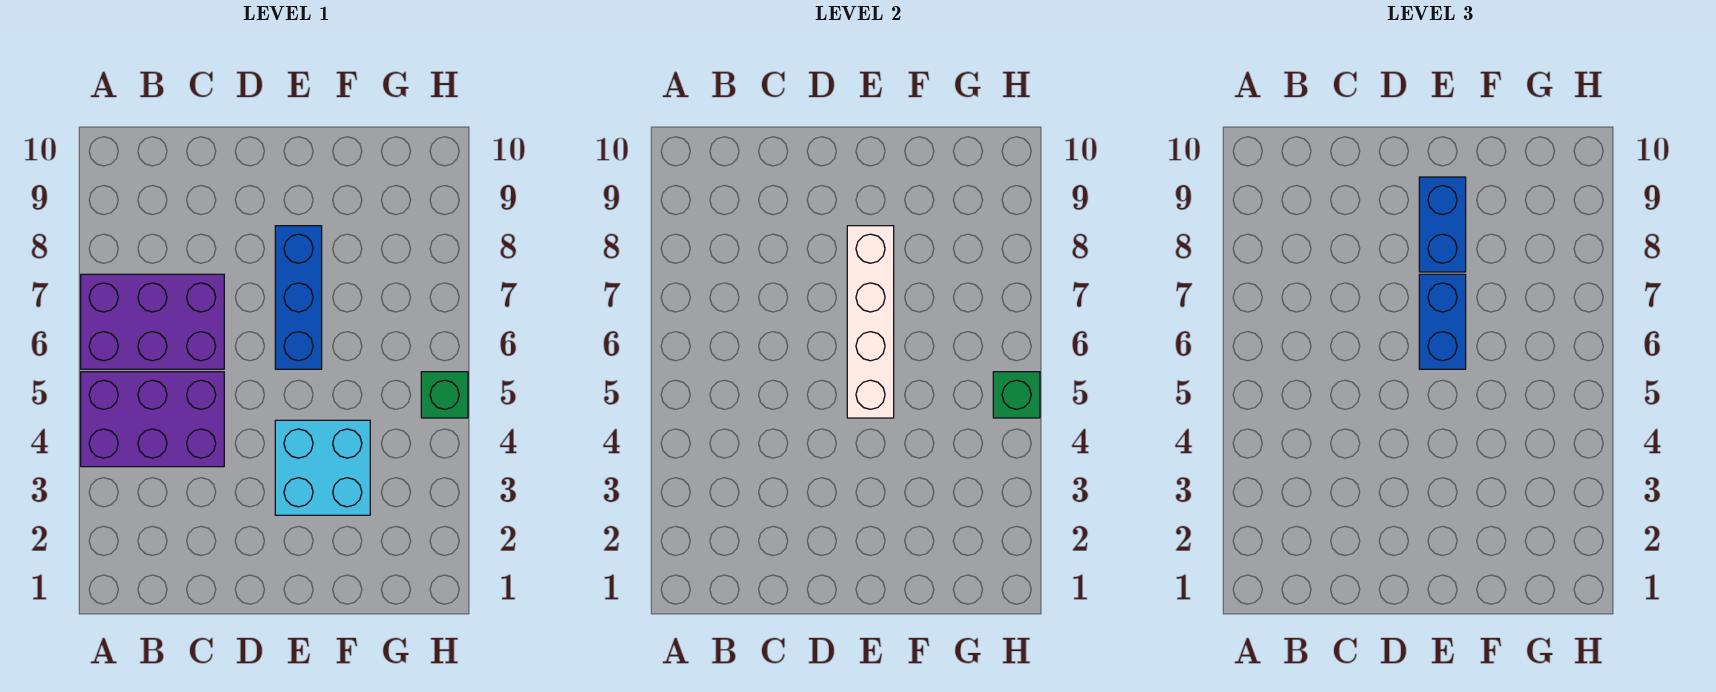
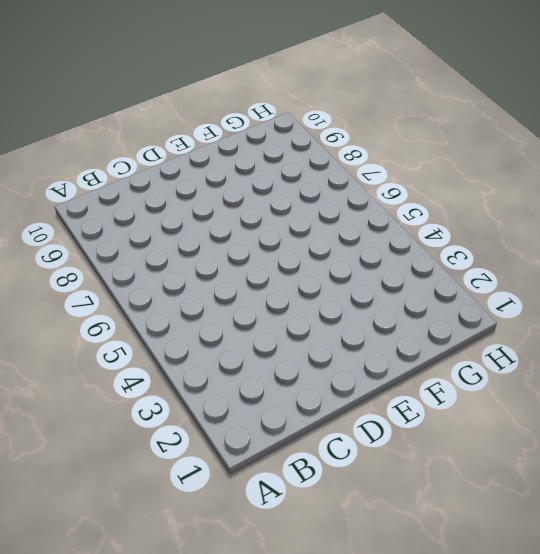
none -> purple brick A4:C5 level 1
none -> purple brick A6:C7 level 1

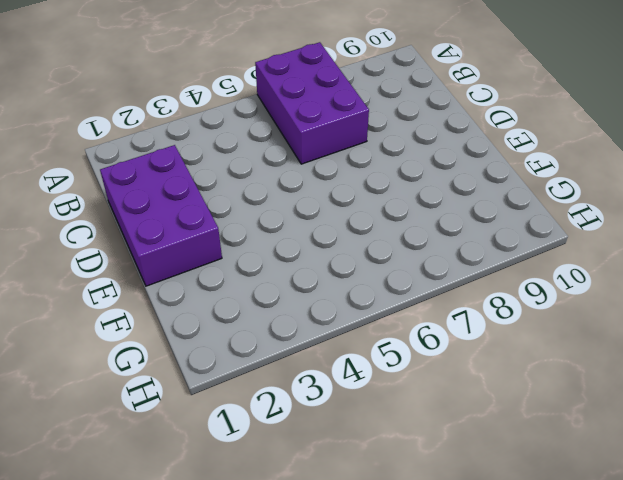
purple brick C1:E2 level 1 -> purple brick A4:C5 level 1
none -> cyan brick E3:F4 level 1
none -> blue brick E6:E8 level 1

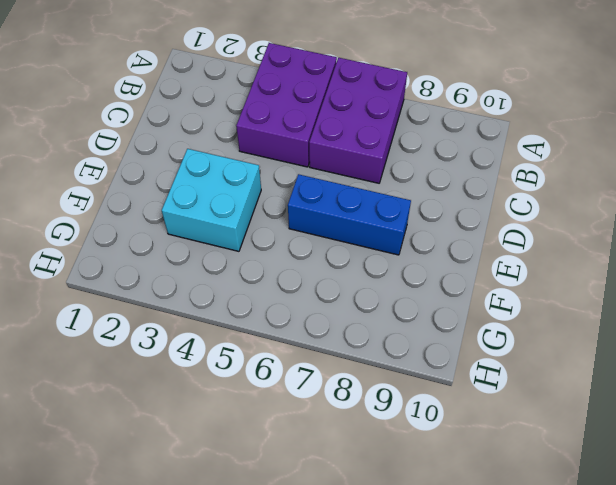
none -> green brick H5 level 1
none -> white brick E5:E8 level 2

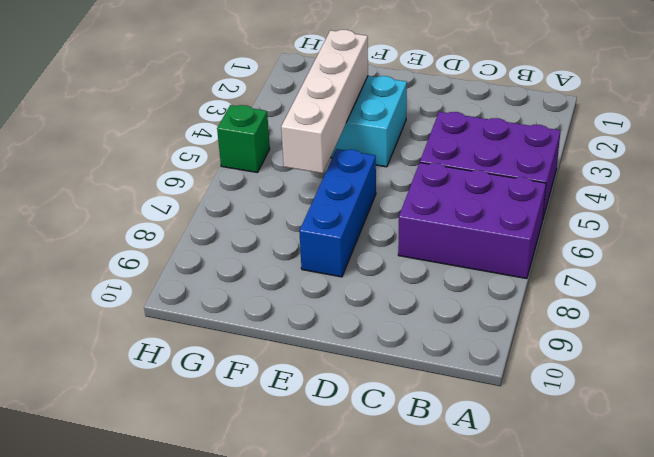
white brick F3:F6 level 2 -> white brick E5:E8 level 2
none -> green brick H5 level 2
none -> blue brick E6:E7 level 3

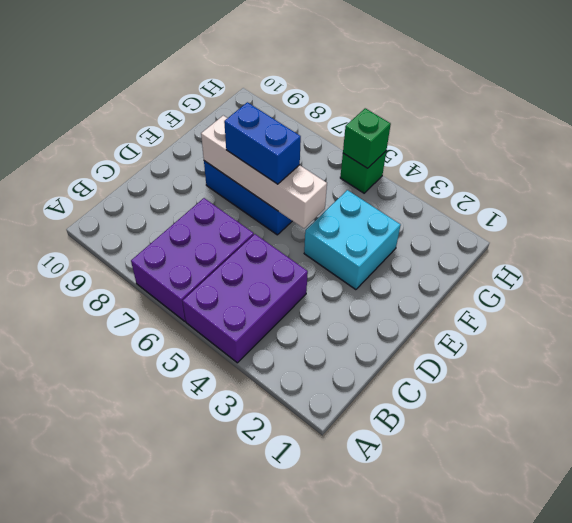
none -> blue brick E8:E9 level 3

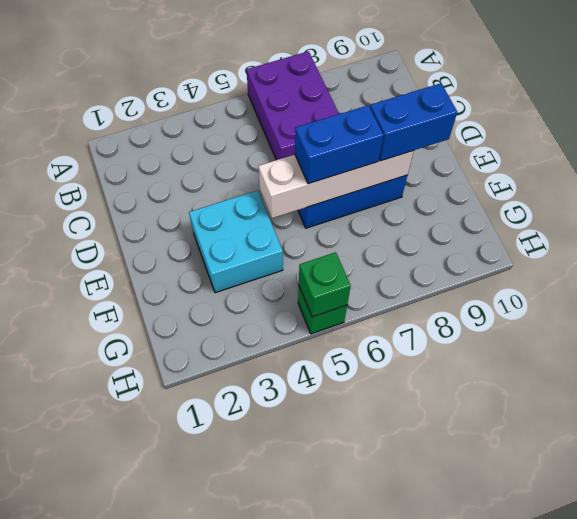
none -> purple brick A4:C5 level 1

